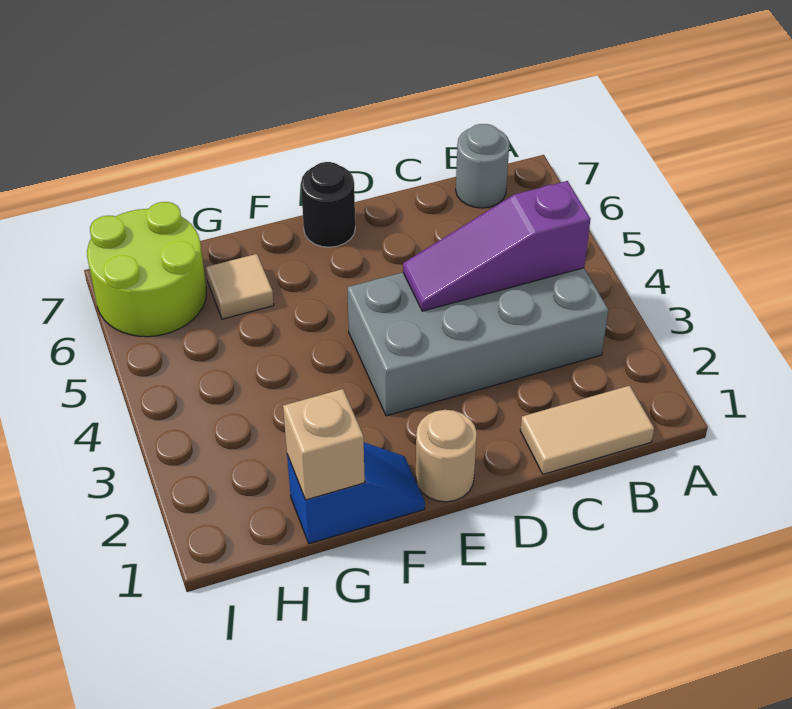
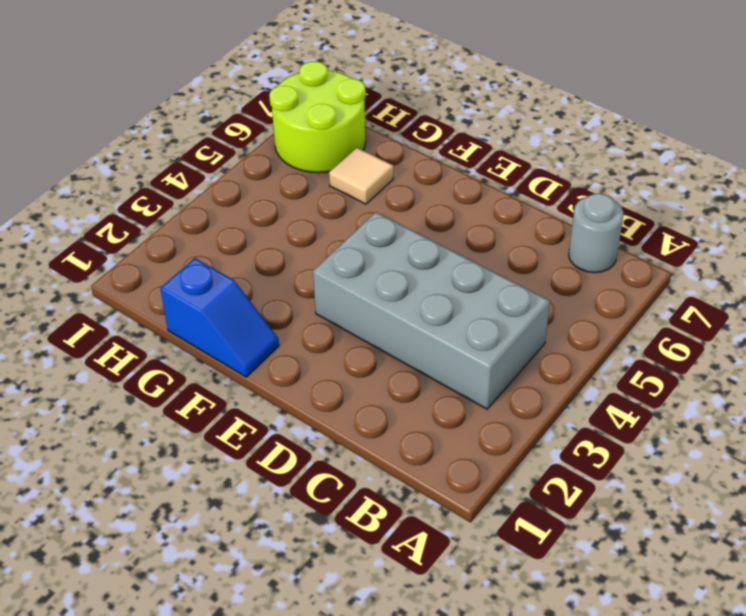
none -> tan tile B1:C1 level 1
none -> tan round brick E1 level 1

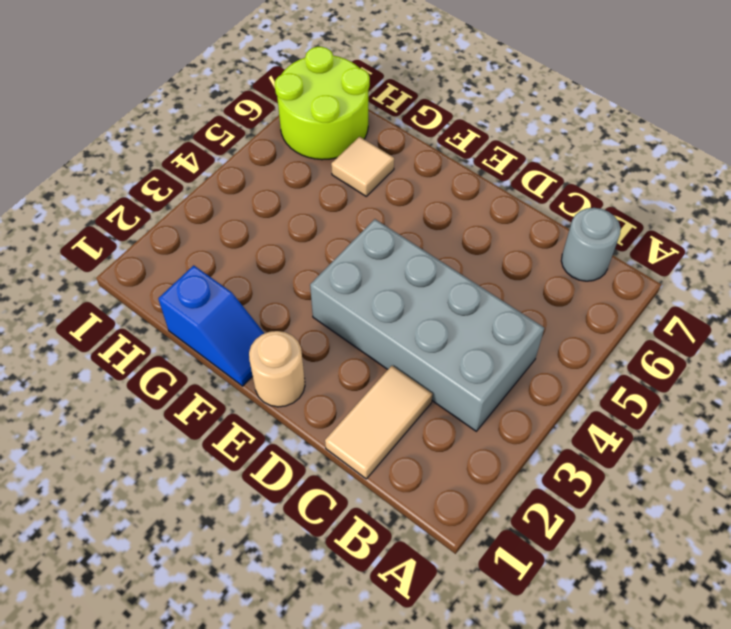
tan tile C1:C2 level 1 -> tan tile B1:C1 level 1
none -> black round brick E7 level 1
none -> purple slope B4:D4 level 2 top B

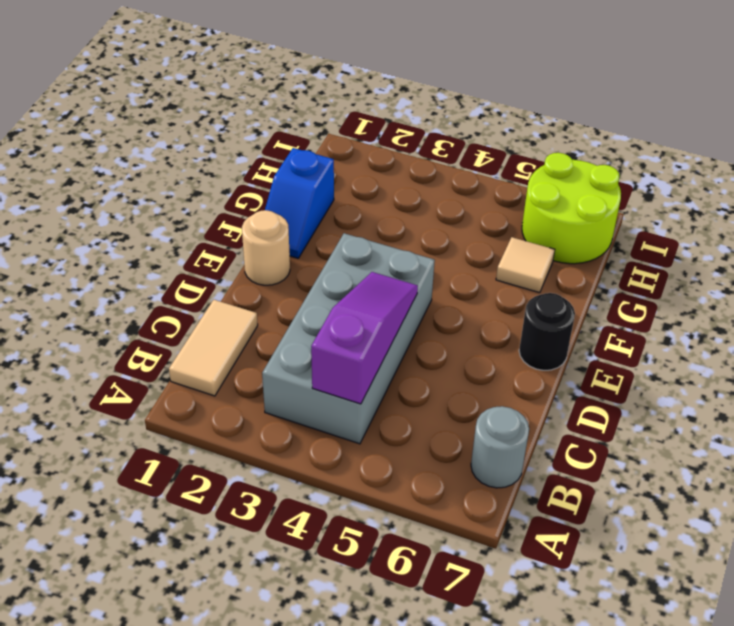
none -> tan brick G1 level 2

